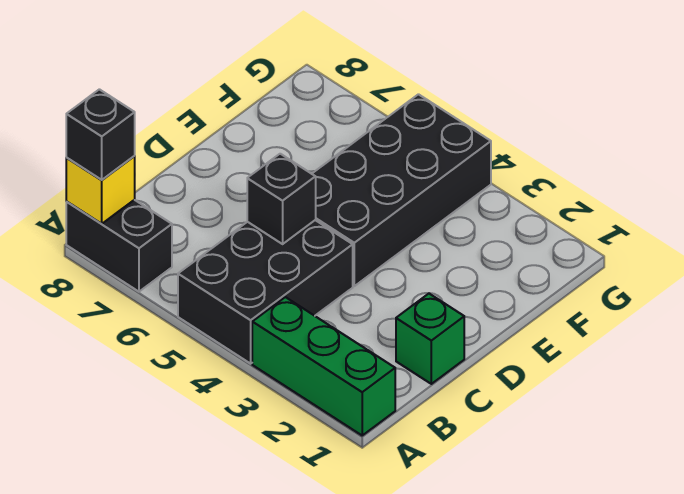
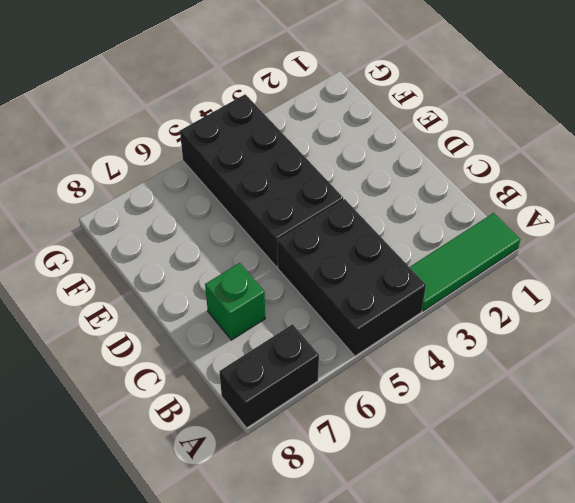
green tile A1:A3 level 1 -> green brick A1:A3 level 1
green brick C7 level 1 -> green brick C1 level 1
none -> yellow brick A8 level 2
none -> black brick C5 level 2

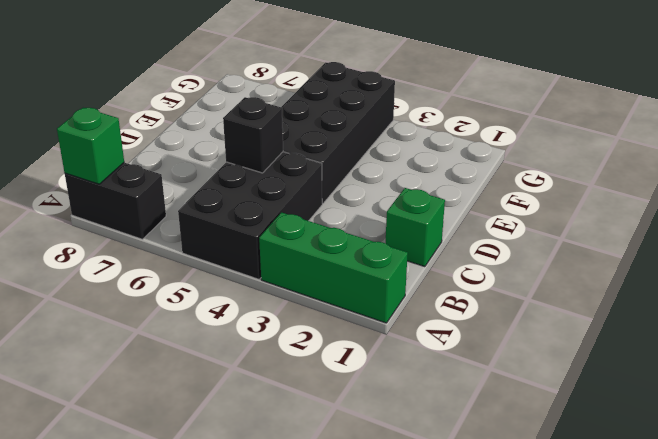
green brick A8 level 2 -> yellow brick A8 level 2
none -> black brick A8 level 3

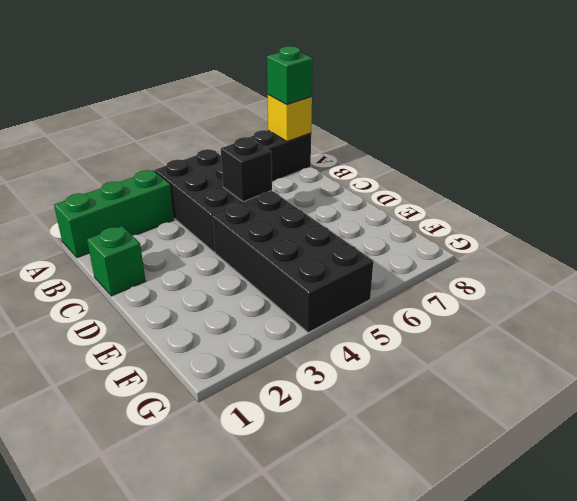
green brick A8 level 3 -> black brick A8 level 3

